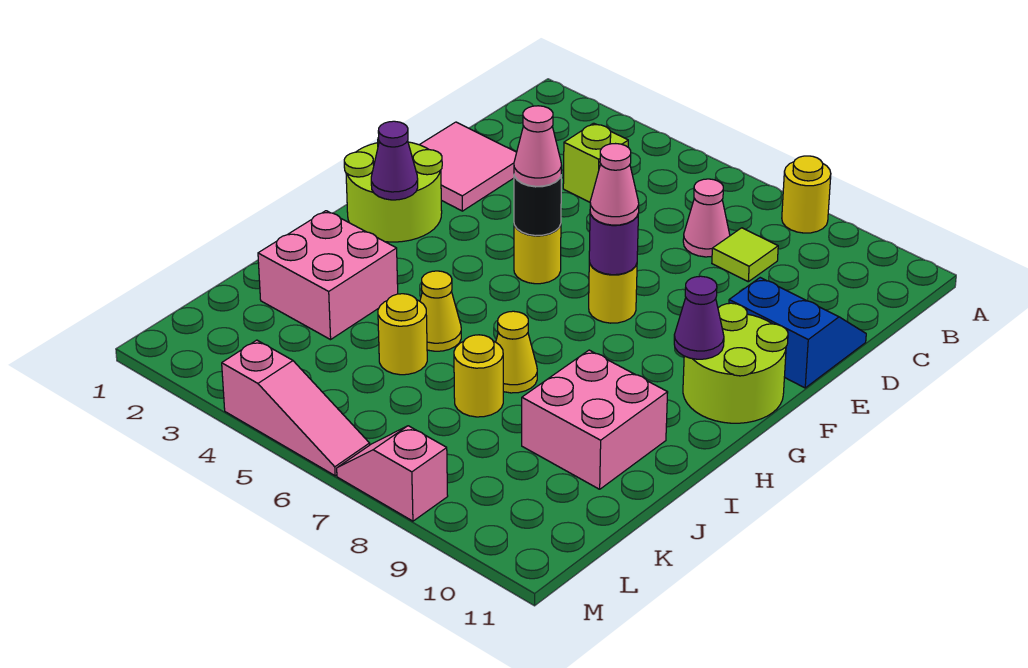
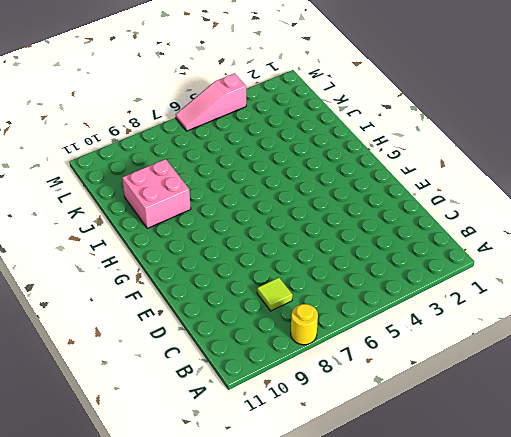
none -> lime brick C4 level 1
none -> pink cone C7 level 1
none -> pink tile D1:E2 level 1

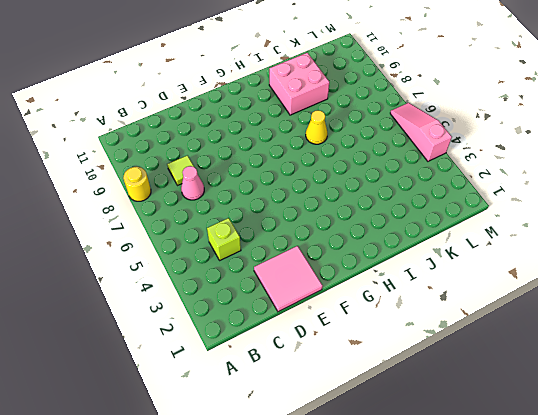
none -> blue slope D10:E11 level 1 top E
none -> lime round brick F1:G2 level 1
none -> yellow round brick F5 level 1

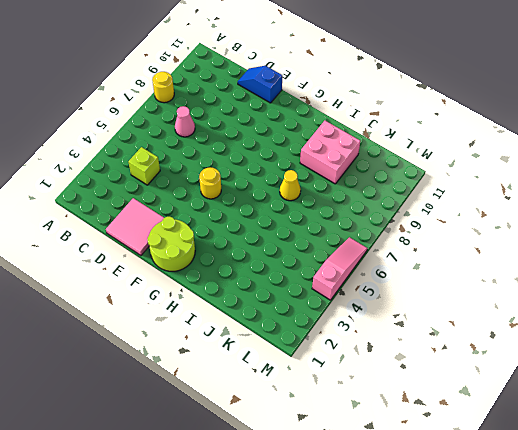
blue slope D11:E11 level 1 top E -> blue slope D10:E11 level 1 top E
none -> lime tile C8 level 1
none -> yellow round brick F7 level 1
none -> lime round brick F10:G11 level 1

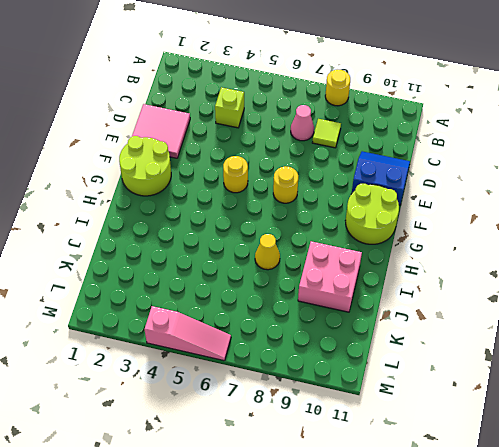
none -> pink brick I2:J3 level 1
none -> yellow cone I5 level 1
none -> yellow round brick J5 level 1

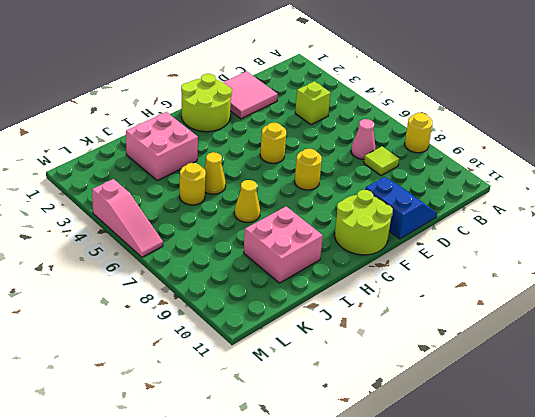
none -> yellow round brick J7 level 1
none -> pink slope M7:M8 level 1 top 8
none -> black round brick F5 level 2

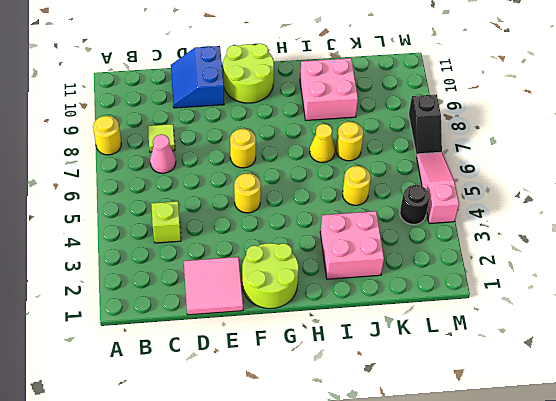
black round brick L4 level 1 -> black round brick F5 level 2
black slope M7:M8 level 1 top 8 -> pink slope M7:M8 level 1 top 8
none -> yellow cone I5 level 1
none -> purple round brick F7 level 2
none -> purple cone G2 level 2

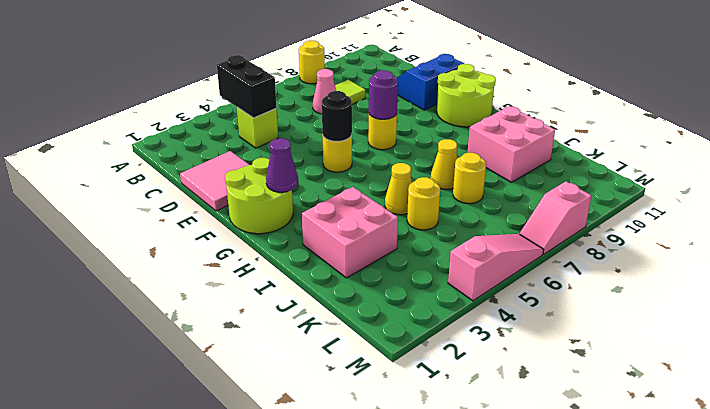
black brick B4:C4 level 2 -> none
none -> purple cone G10 level 2
none -> pink cone F5 level 3
none -> pink cone F7 level 3

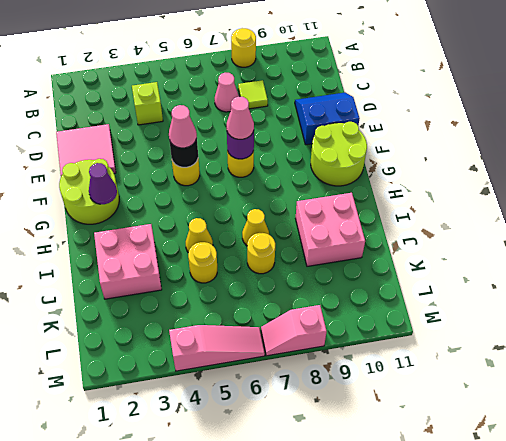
none -> purple cone G10 level 2

